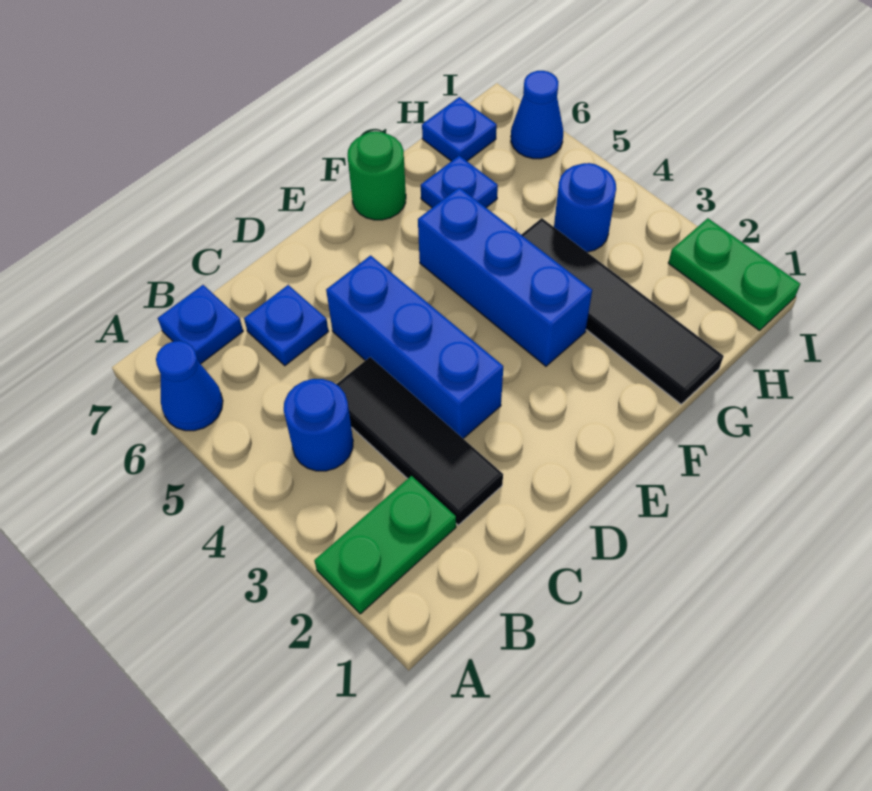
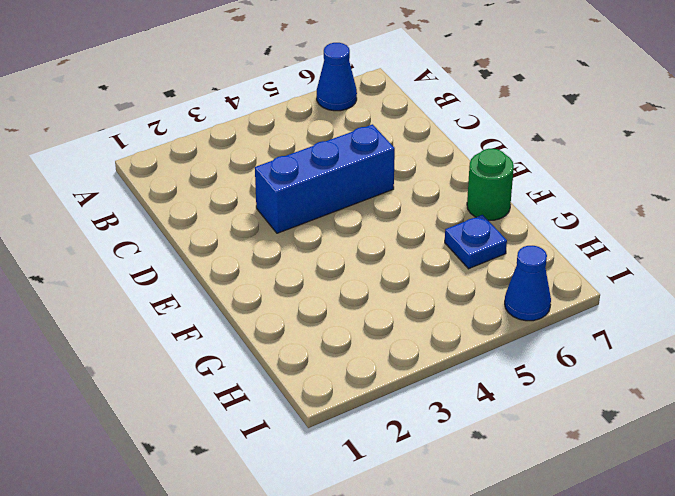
none -> green plate A2:B2 level 1
none -> blue round brick B4 level 1
none -> blue plate B7 level 1

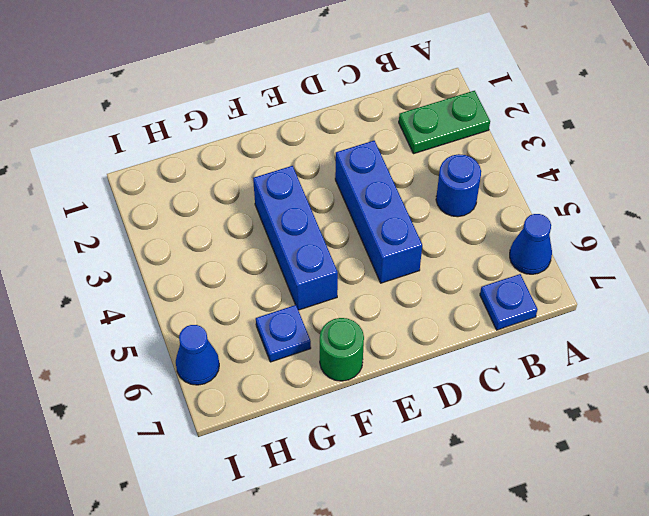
none -> black tile C2:C4 level 1
none -> blue plate C6 level 1
none -> black tile G1:G4 level 1

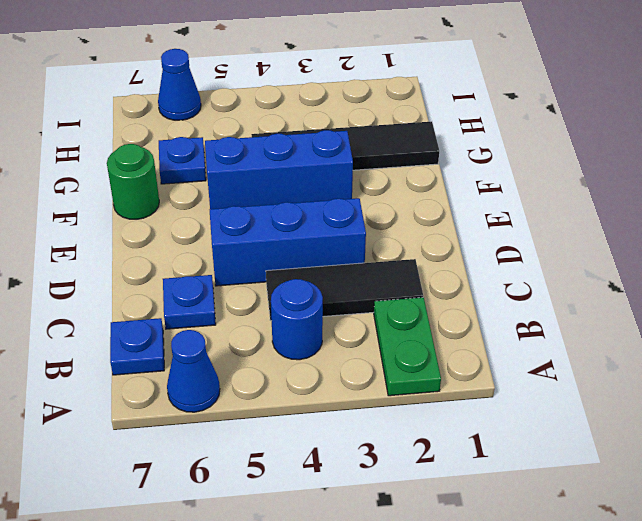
none -> blue round brick H4 level 1
none -> blue plate H7 level 1
none -> green plate I1:I2 level 1

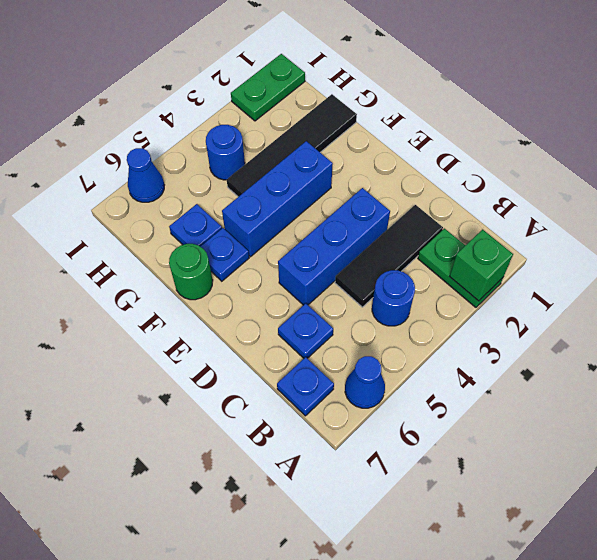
green brick A2 level 2 -> none
blue plate F6 level 1 -> blue plate H7 level 1

